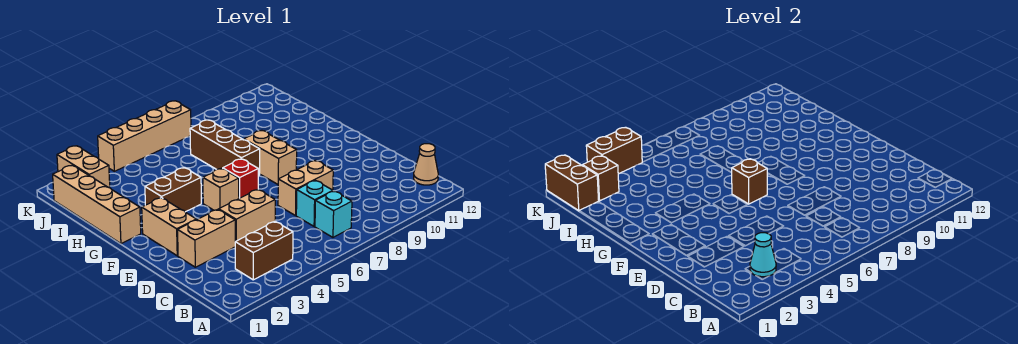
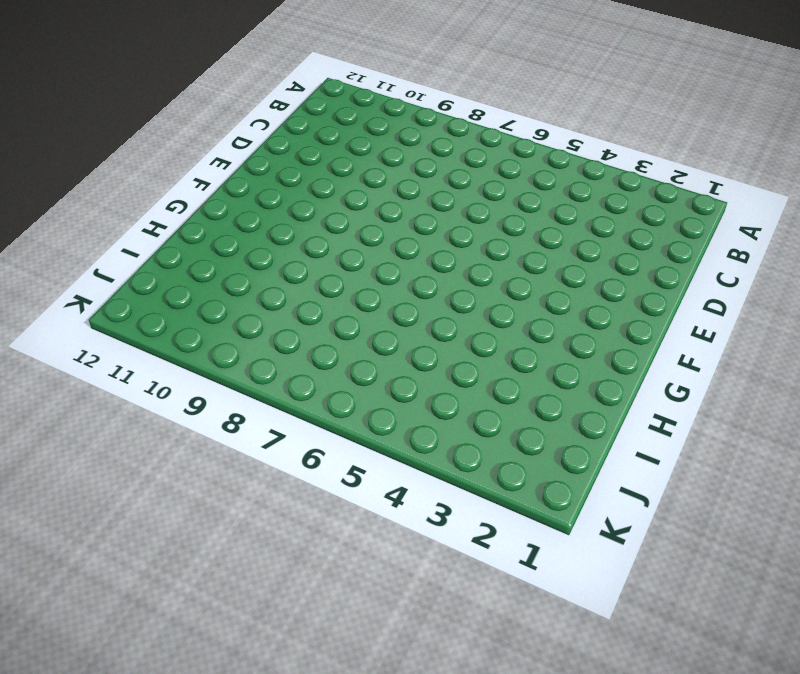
none -> brown brick B3:B4 level 1
none -> cyan brick B7 level 1
none -> tan cone B12 level 1

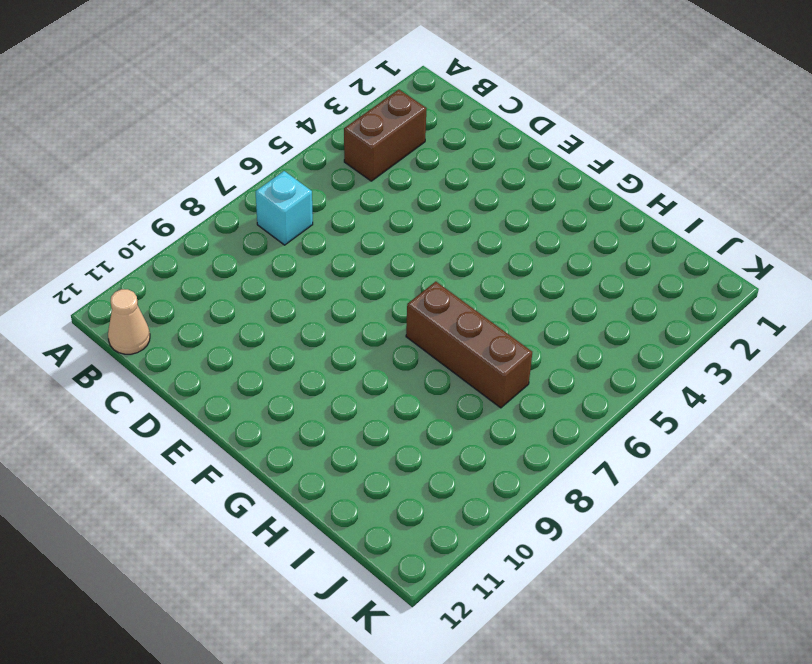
none -> cyan brick C7 level 1
none -> tan brick D2:D3 level 1
none -> tan brick D4:D5 level 1

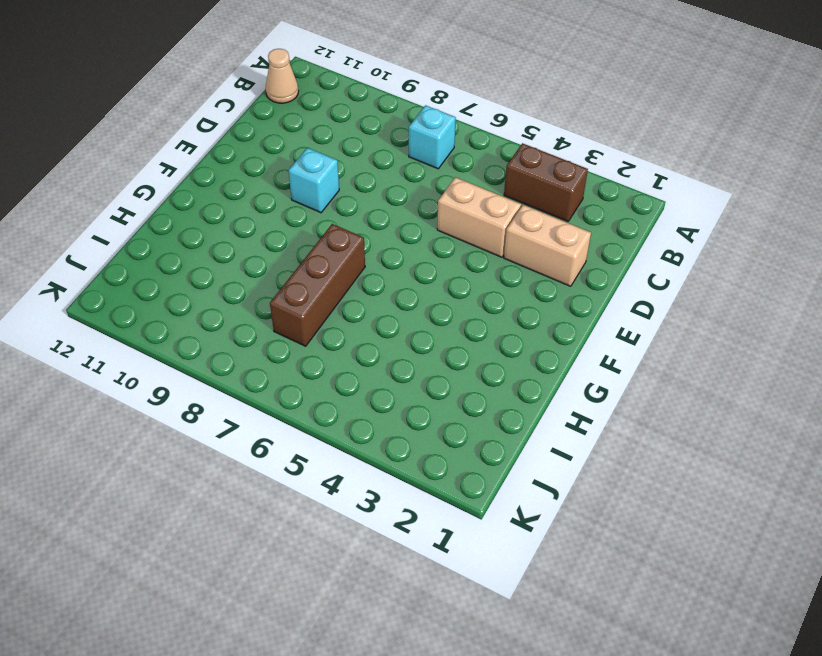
cyan brick E9 level 1 -> cyan brick C7 level 1
none -> tan brick D7:D8 level 1
none -> tan brick E2:F2 level 1
none -> tan brick F5 level 1

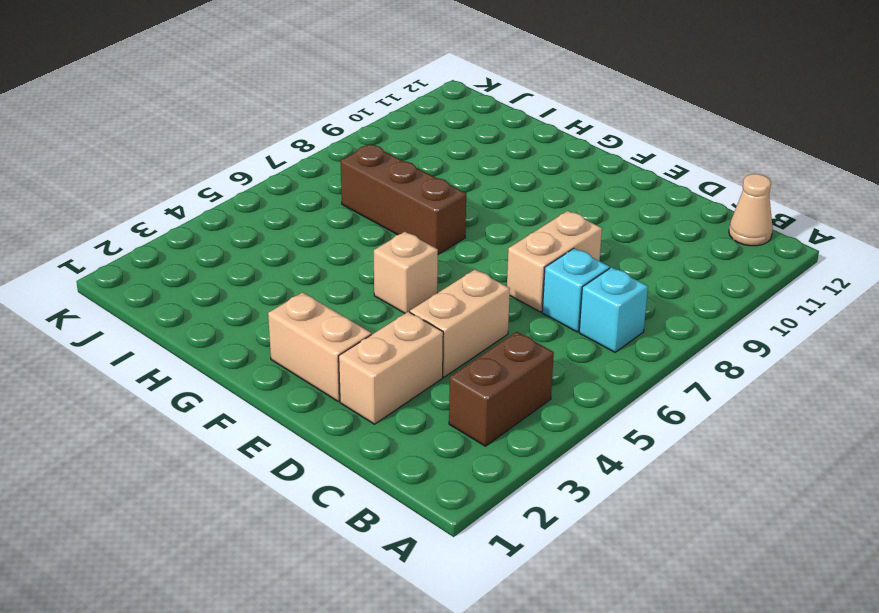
none -> red brick F6 level 1
none -> tan brick F8:G8 level 1
none -> tan brick G1:J1 level 1

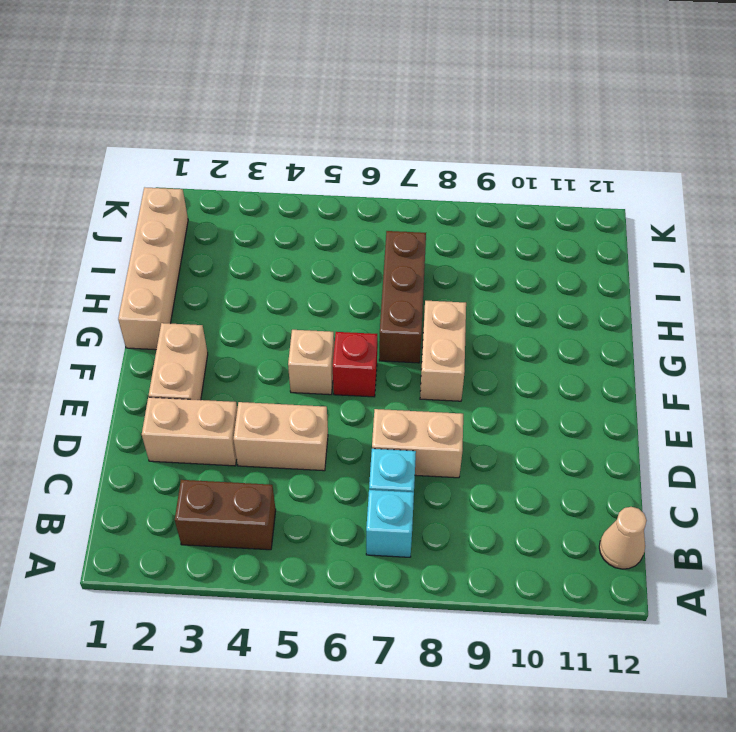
none -> brown brick G3:G4 level 1
none -> tan brick J2:K2 level 1
none -> tan brick K4:K7 level 1

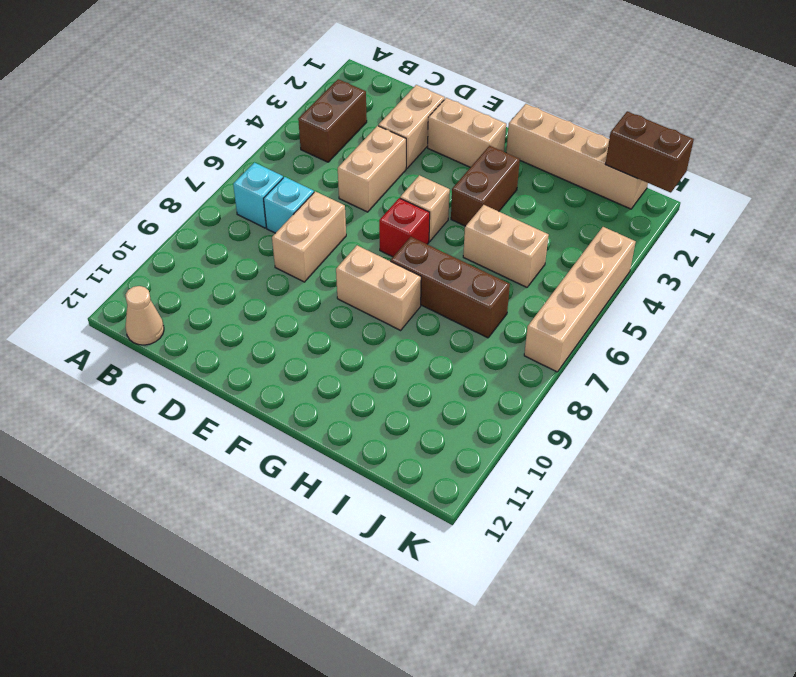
tan brick H5:I5 level 1 -> tan brick J2:K2 level 1
none -> cyan cone B3 level 2
none -> brown brick F6 level 2
none -> brown brick J2 level 2

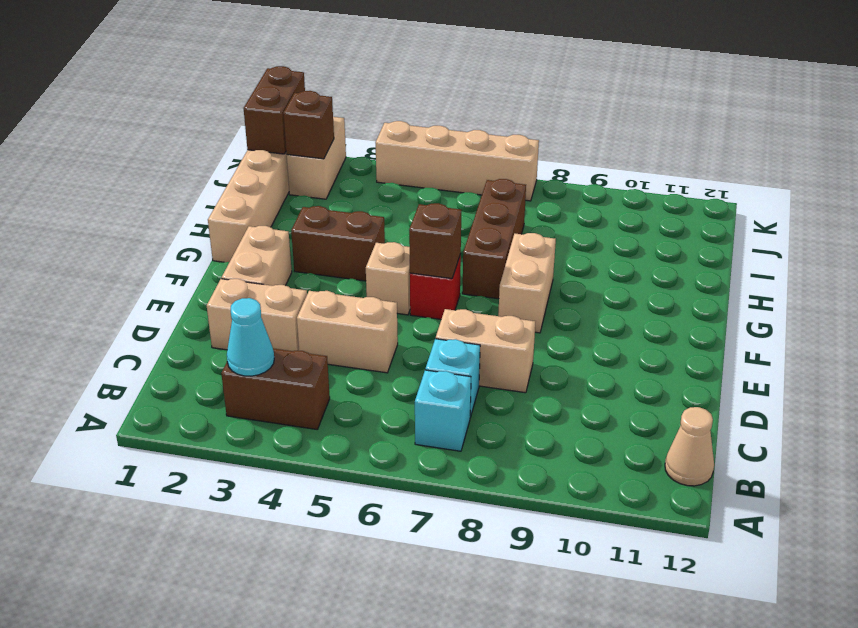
none -> brown brick K3:K4 level 2

